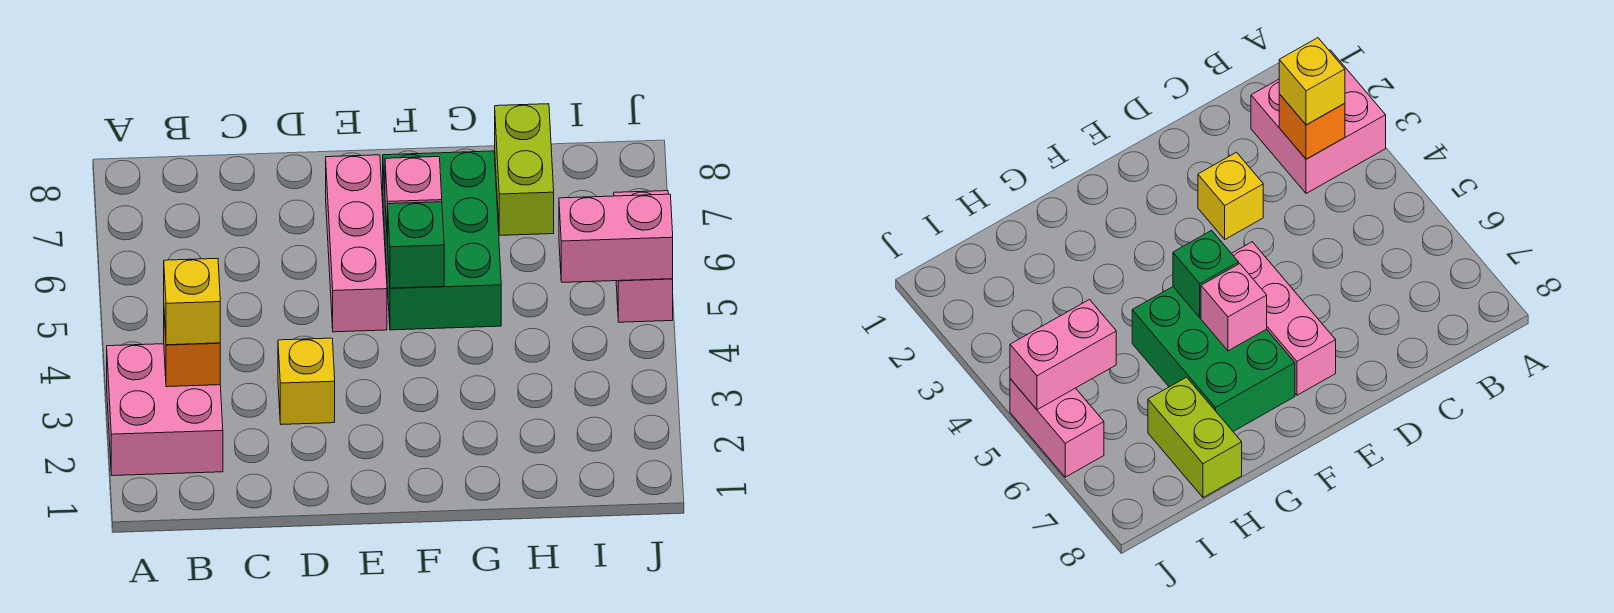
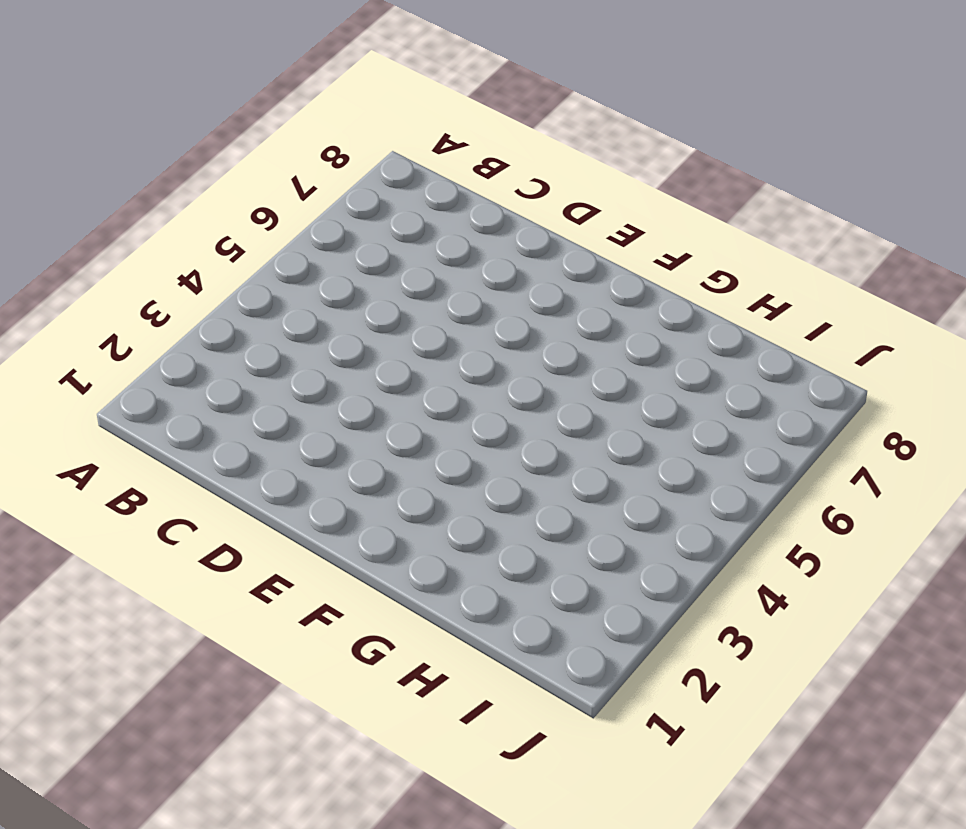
none -> pink brick A2:B3 level 1
none -> yellow brick D3 level 1

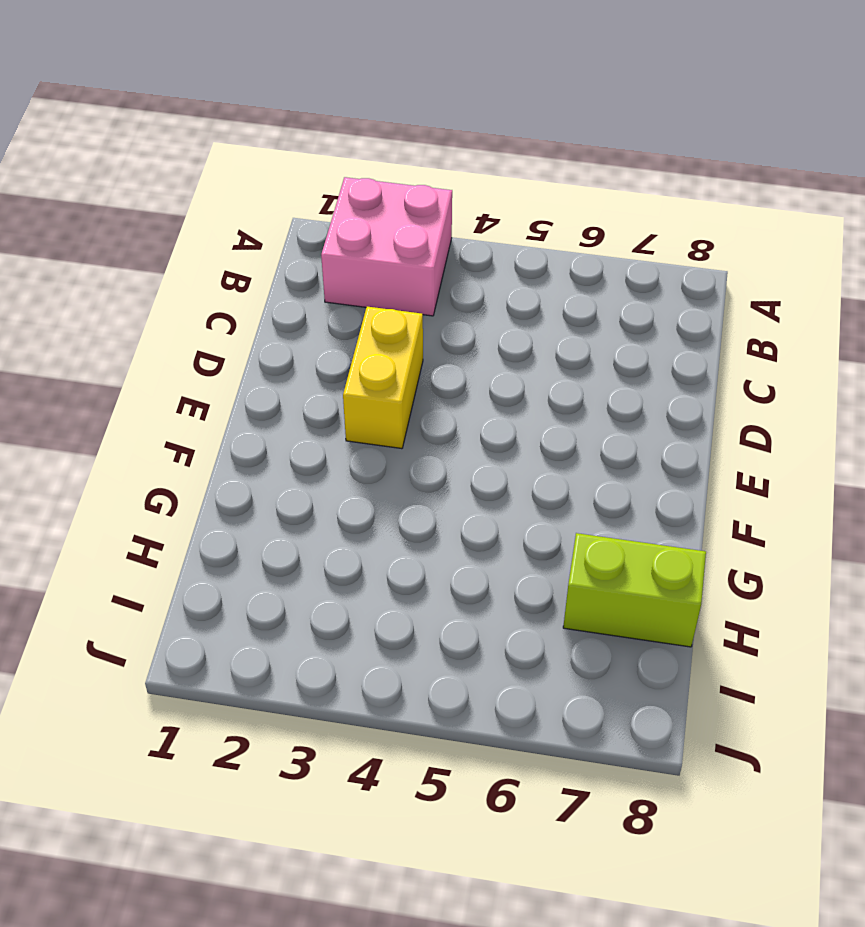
yellow brick D3:E3 level 1 -> yellow brick D3 level 1
none -> pink brick E5:E7 level 1
none -> green brick F5:G7 level 1

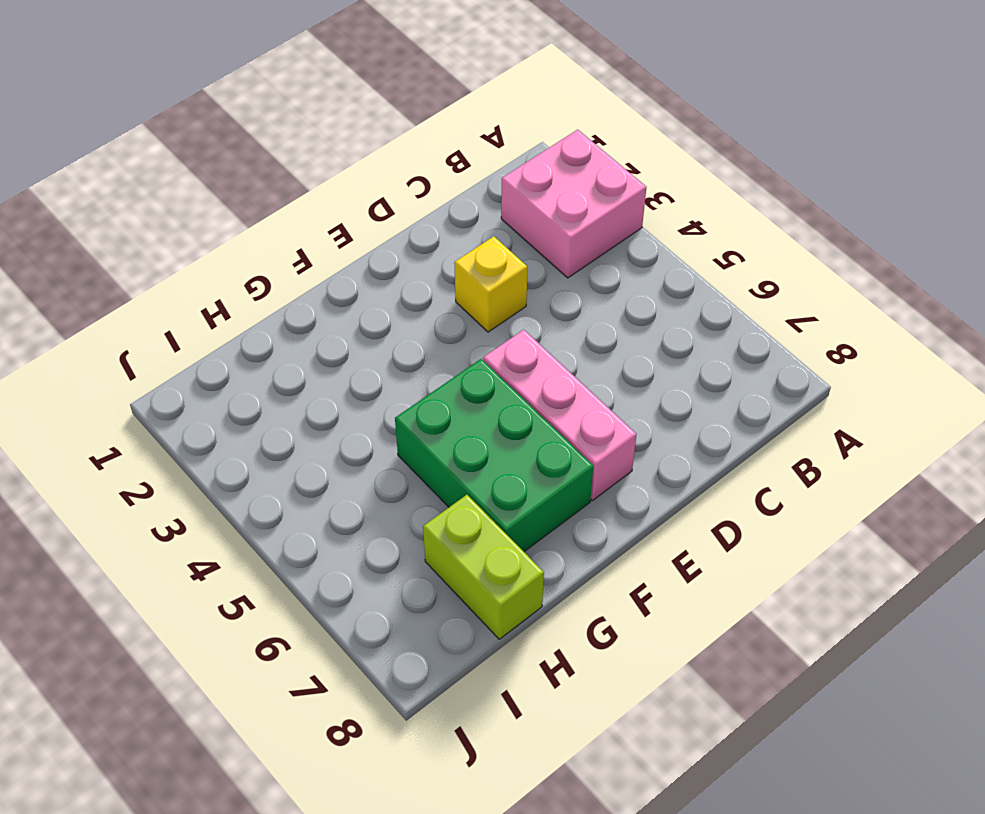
none -> pink brick J5:J6 level 1
none -> orange brick B3 level 2

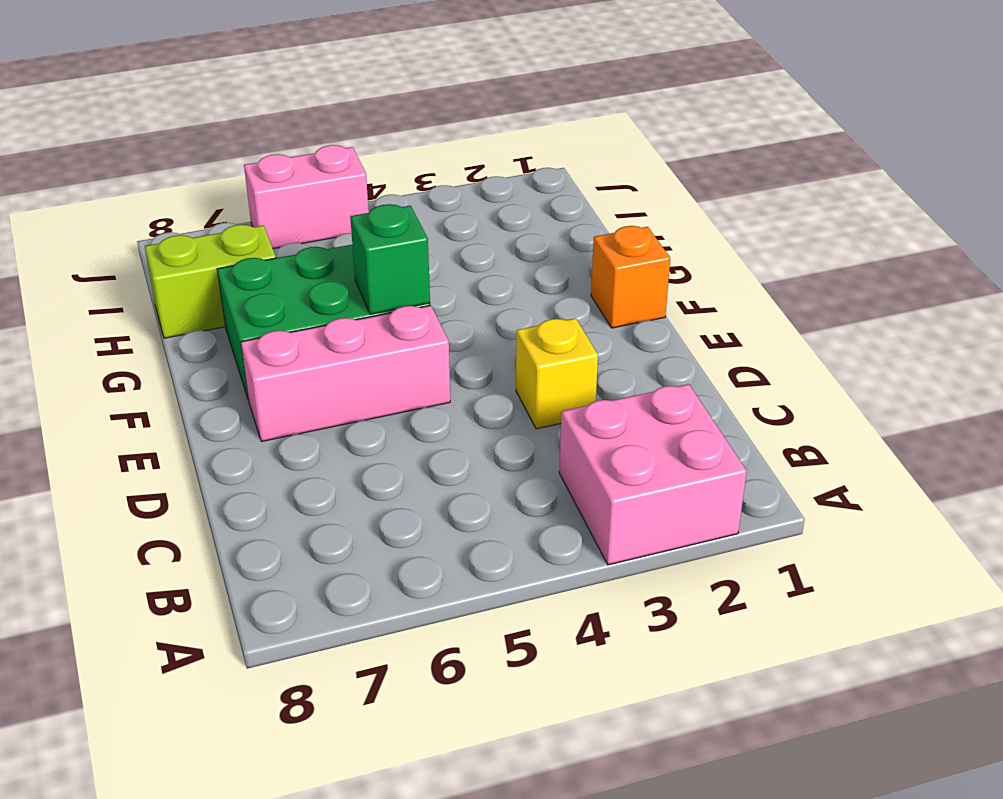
orange brick F1 level 1 -> orange brick B3 level 2
none -> pink brick F6 level 2
none -> pink brick I5:J5 level 2

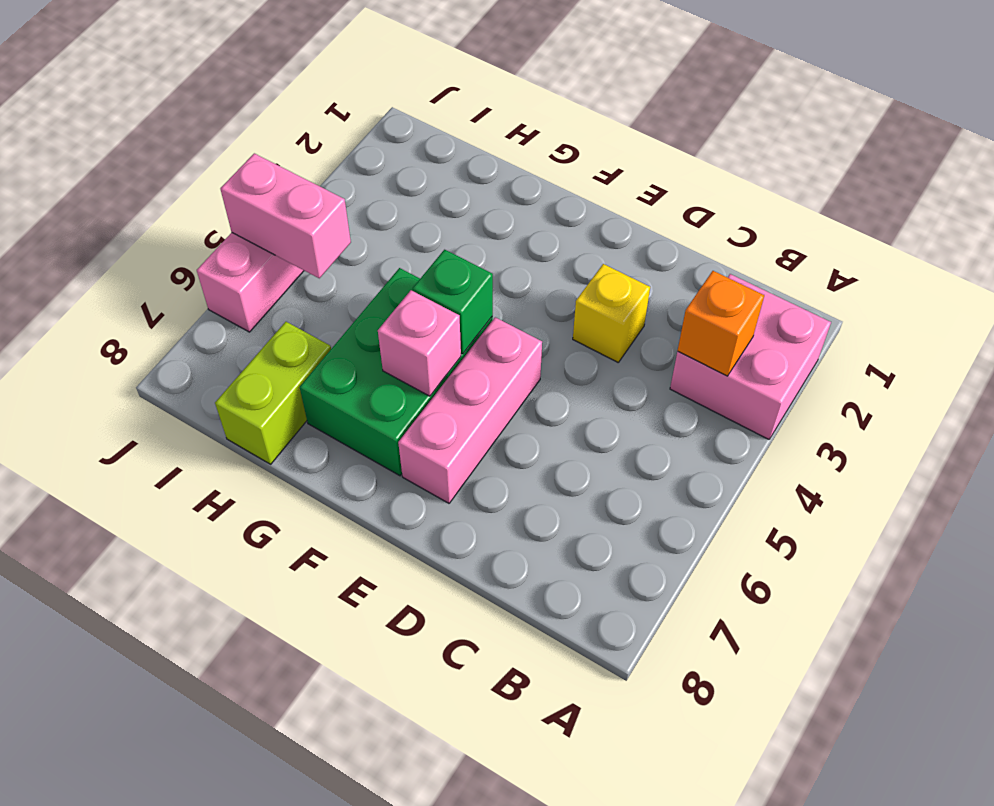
none -> yellow brick B3 level 3

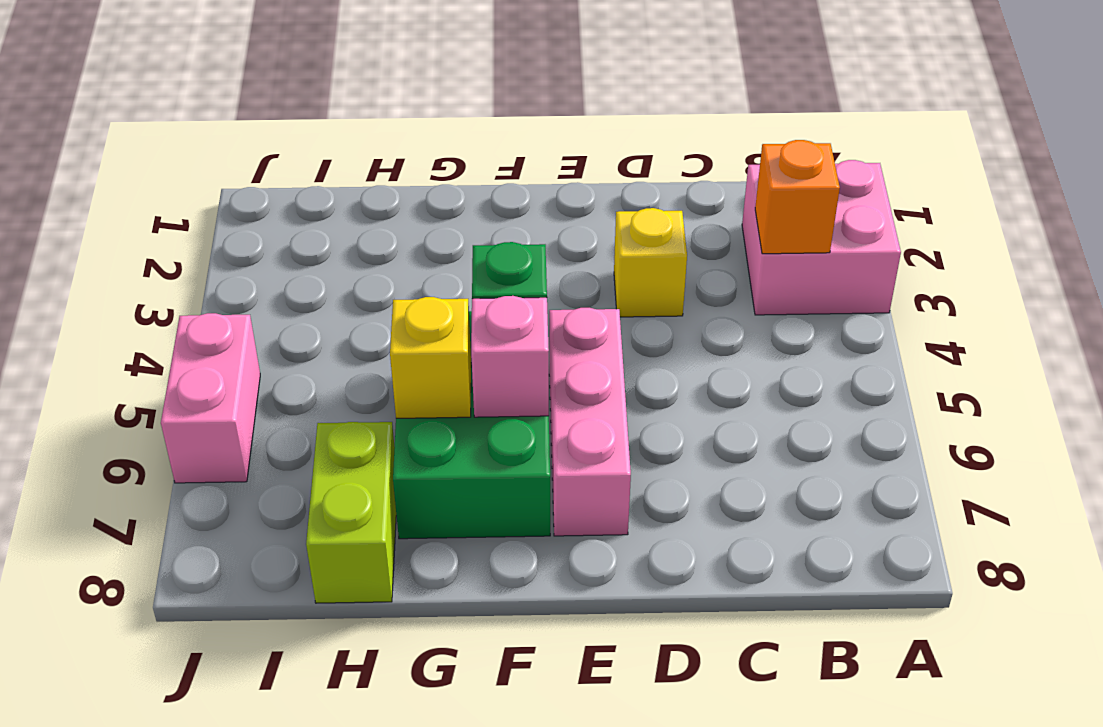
yellow brick G6 level 2 -> yellow brick B3 level 3
none -> pink brick I5:J5 level 2

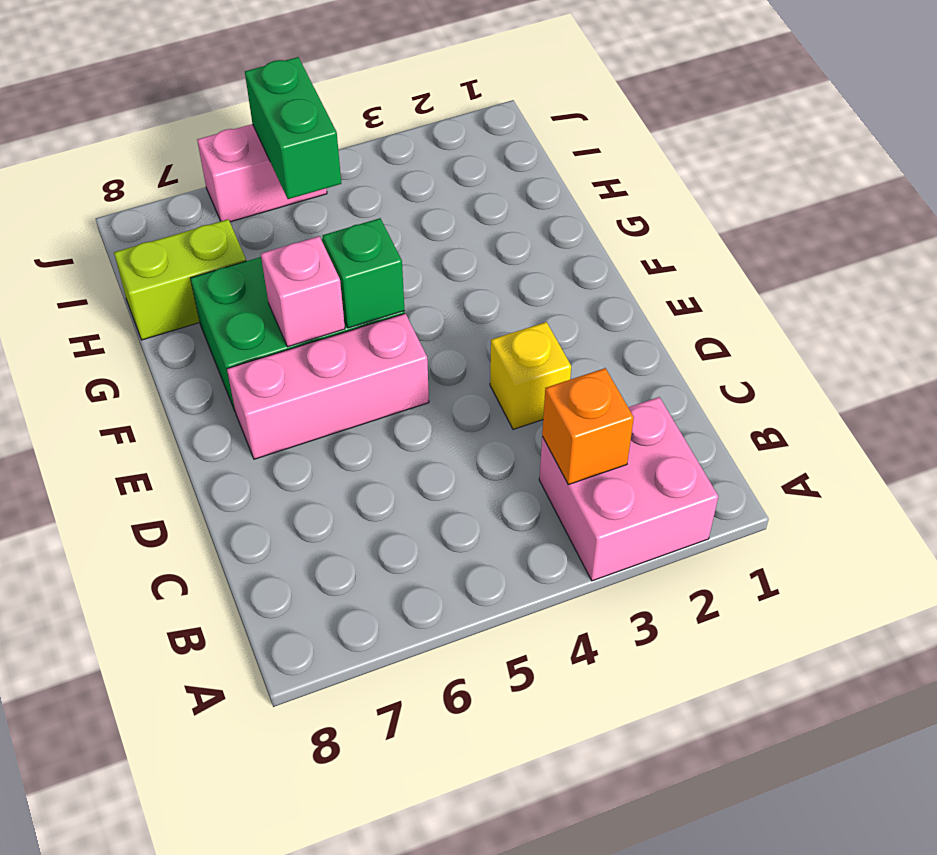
green brick I5:J5 level 2 -> pink brick I5:J5 level 2
none -> yellow brick B3 level 3

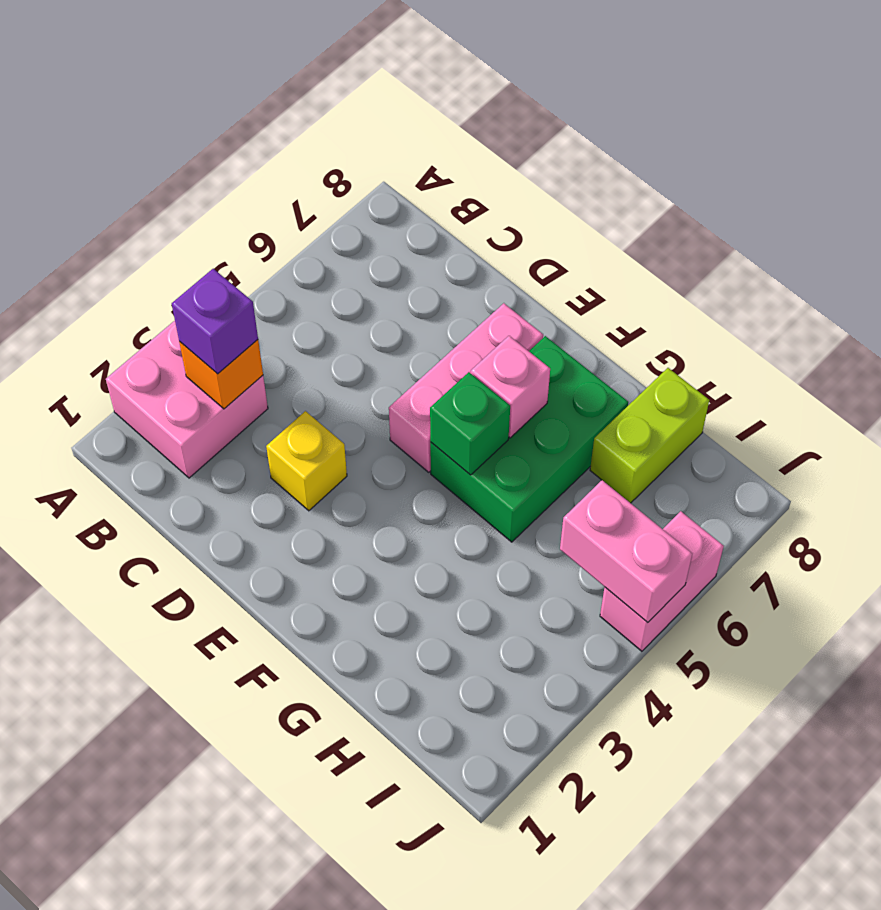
purple brick B3 level 3 -> yellow brick B3 level 3

